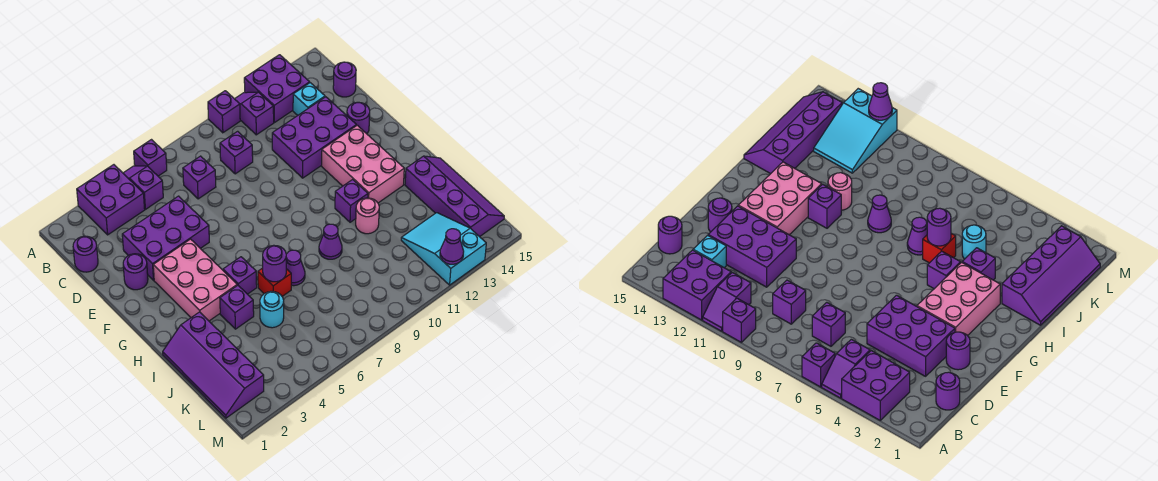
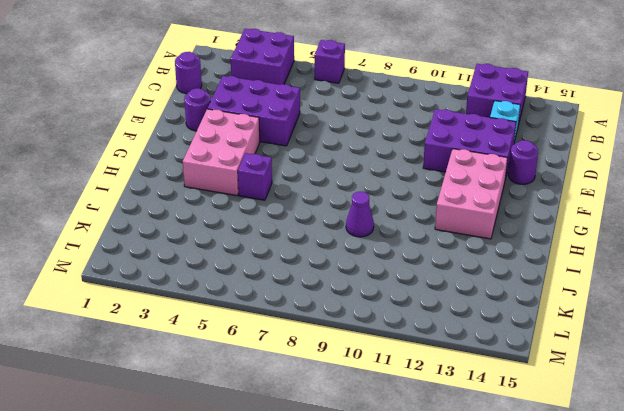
none -> purple slope A5:B5 level 1 top B
none -> purple brick A10 level 1
none -> purple slope A11:B11 level 1 top B
none -> purple brick C7 level 1

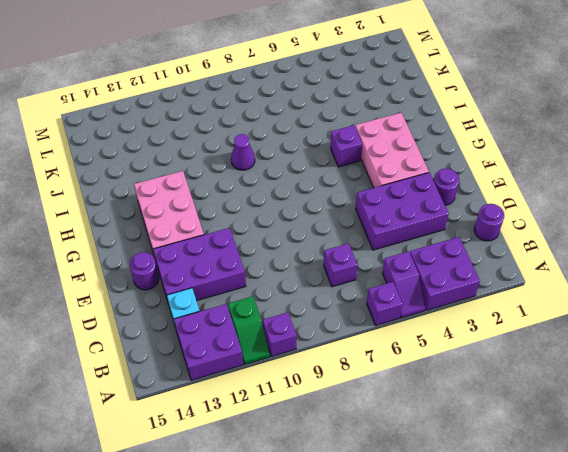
green slope A11:B11 level 1 top B -> purple slope A11:B11 level 1 top B
none -> purple brick C9 level 1
none -> purple round brick C15 level 1
none -> purple brick H11 level 1
none -> purple slope I1:L2 level 1 top 2

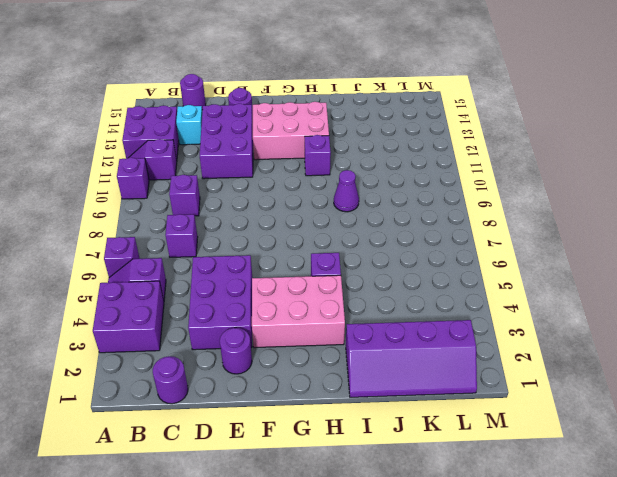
none -> purple brick I4 level 1
none -> red brick I6 level 1
none -> purple cone I7 level 1
none -> pink round brick I11 level 1

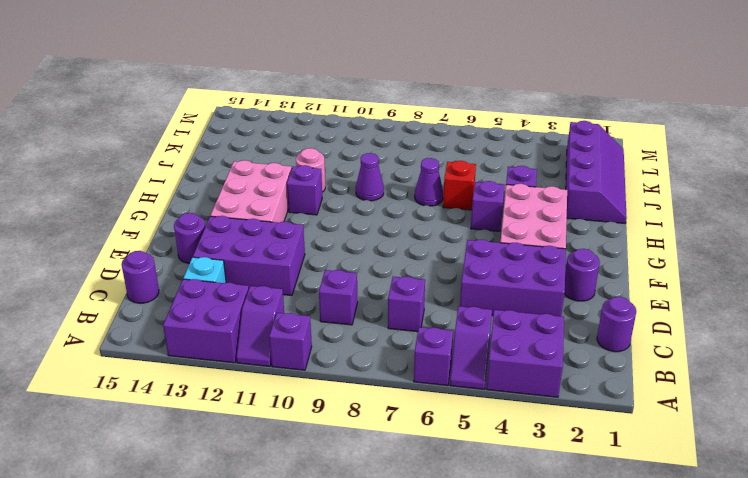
none -> purple slope I14:L15 level 1 top 14
none -> cyan round brick J5 level 1
none -> cyan slope K12:M13 level 1 top M
none -> purple round brick I6 level 2

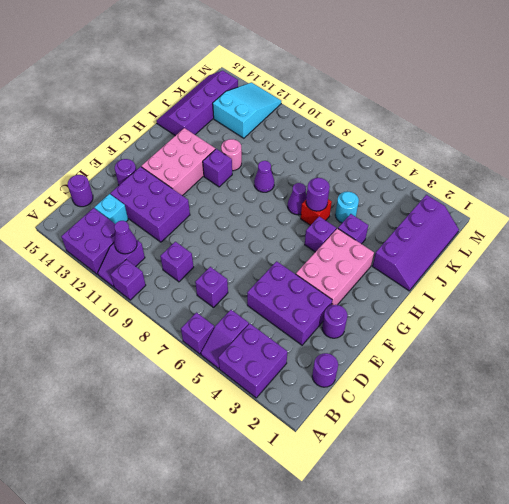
purple cone B11 level 2 -> purple cone M12 level 2
cyan slope K12:M13 level 1 top K -> cyan slope K12:M13 level 1 top M

